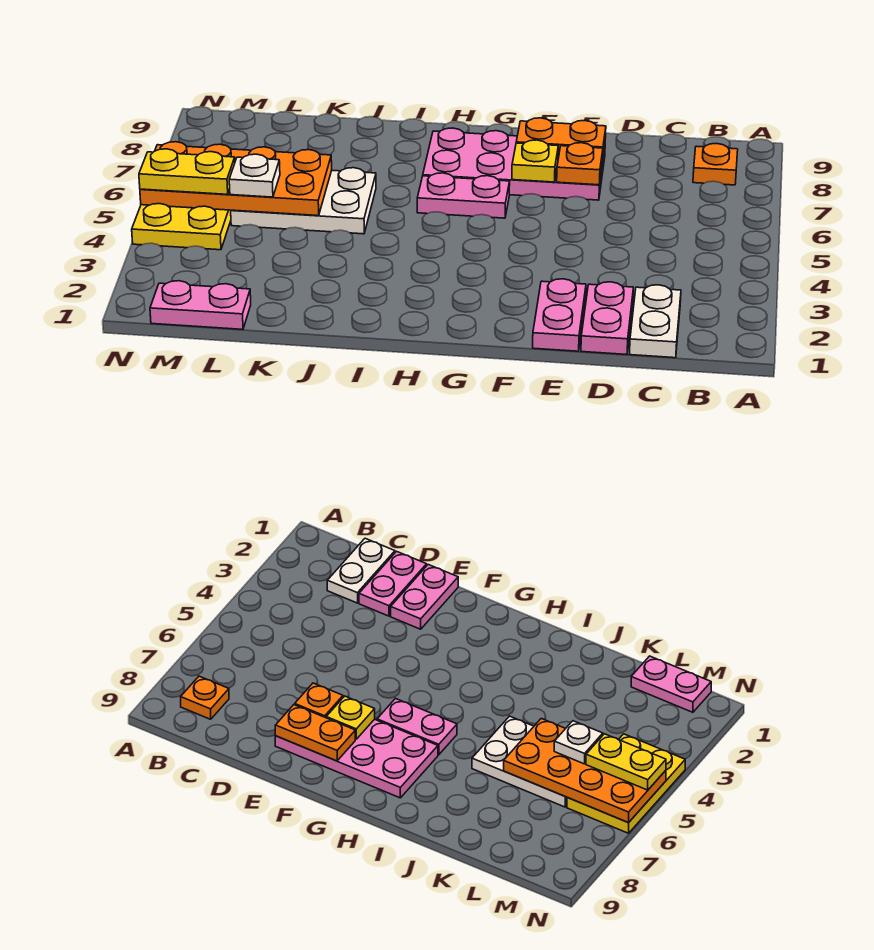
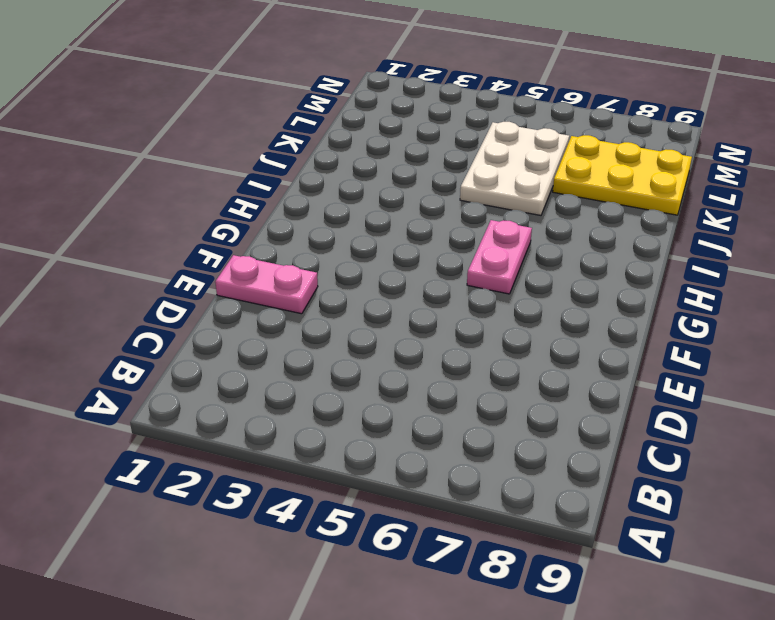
yellow plate K7:L9 level 1 -> yellow plate M4:N6 level 1
none -> orange plate B8 level 1
none -> white plate C1:C2 level 1
none -> pink plate D1:D2 level 1

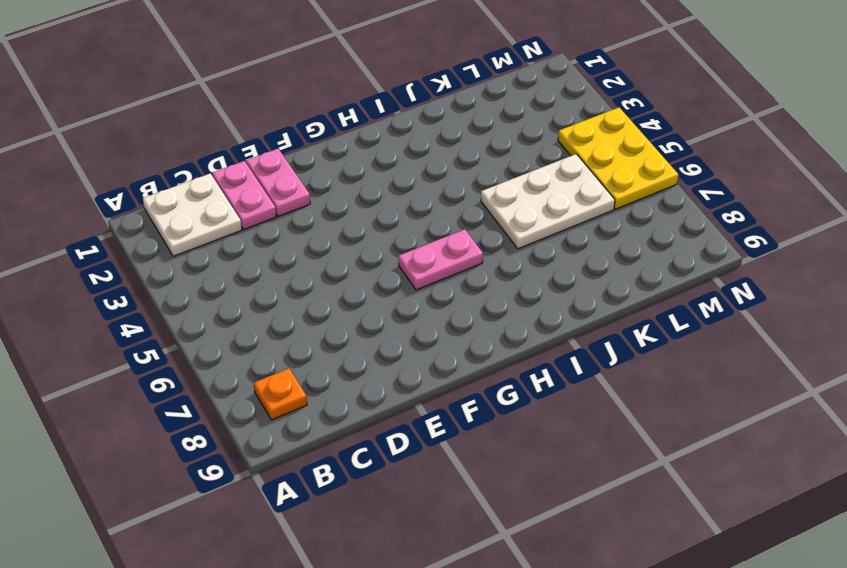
white plate B1:C2 level 1 -> white plate C1:C2 level 1
none -> pink plate E7:H8 level 1
none -> pink plate L1:M1 level 1
none -> orange plate E7 level 2

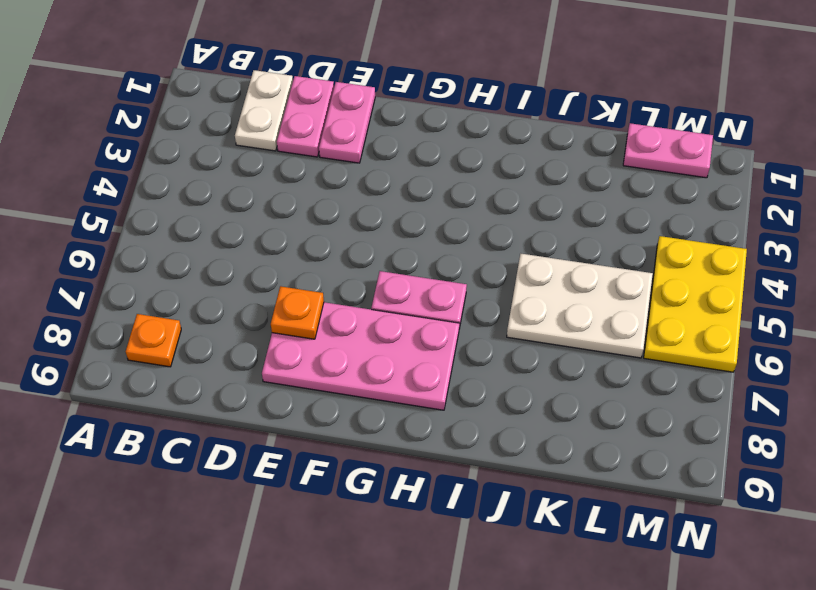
none -> orange plate E8:F8 level 2
none -> yellow plate F7 level 2
none -> orange plate K5:N6 level 2

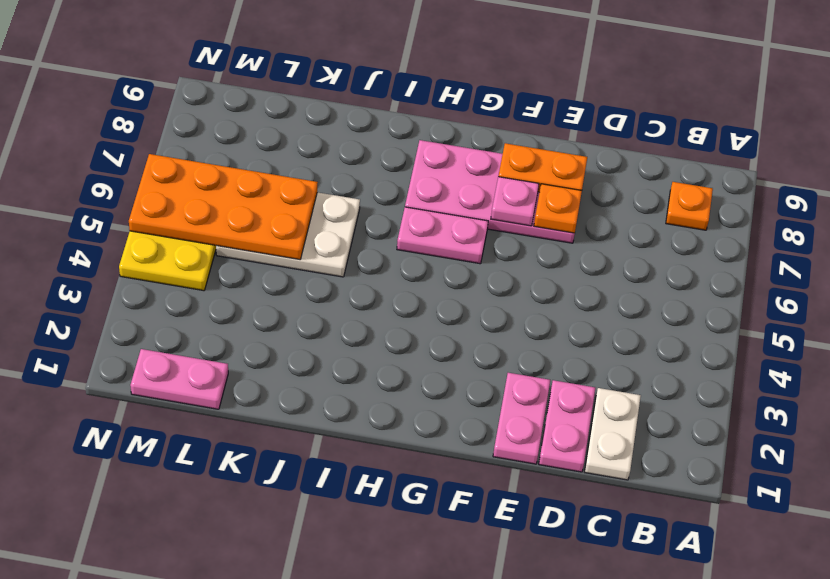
pink plate F7 level 2 -> yellow plate F7 level 2
none -> white plate L5 level 3
none -> yellow plate M5:N5 level 3

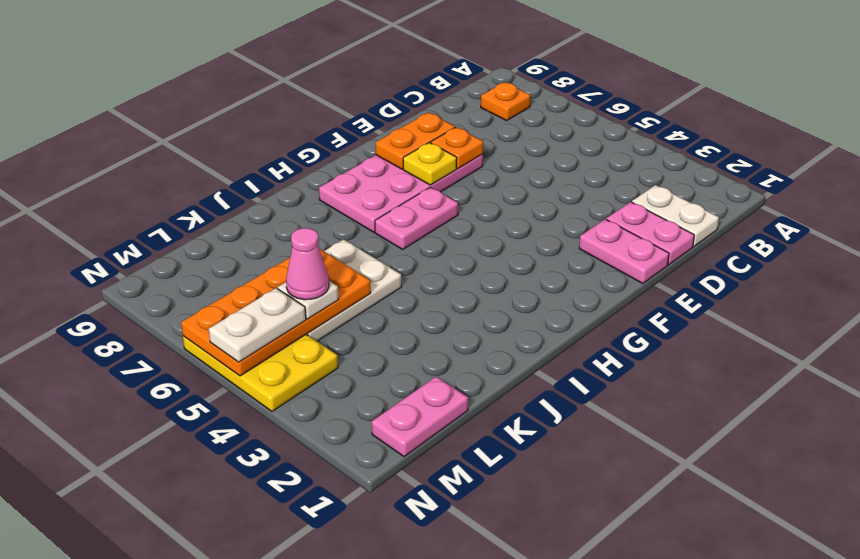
pink cone L5 level 4 -> none
white plate M5:N5 level 3 -> yellow plate M5:N5 level 3

